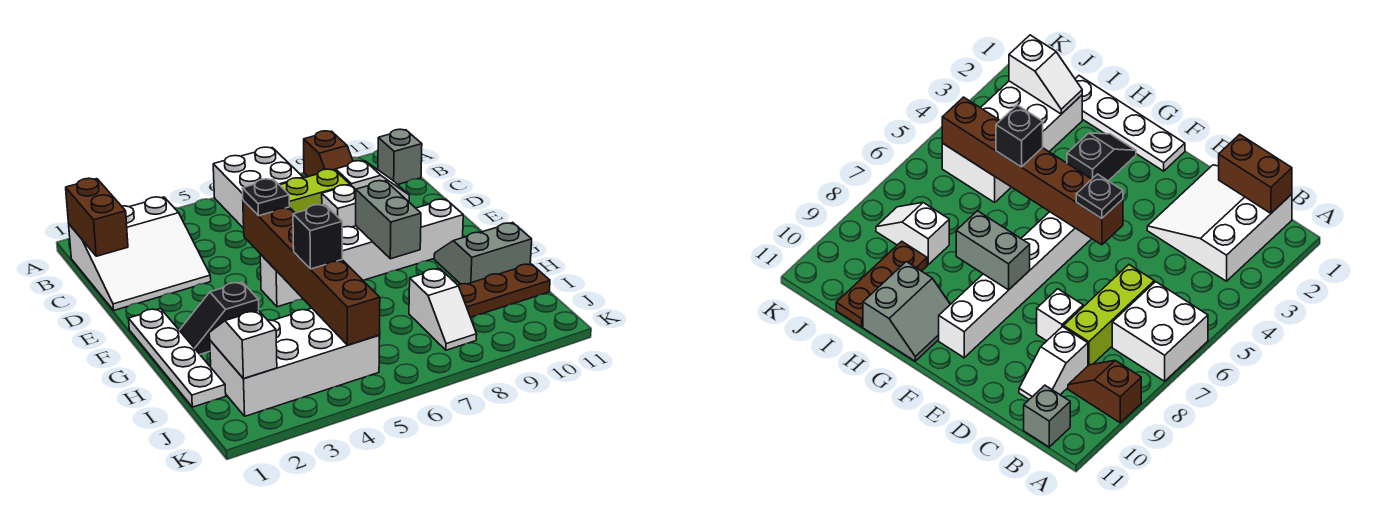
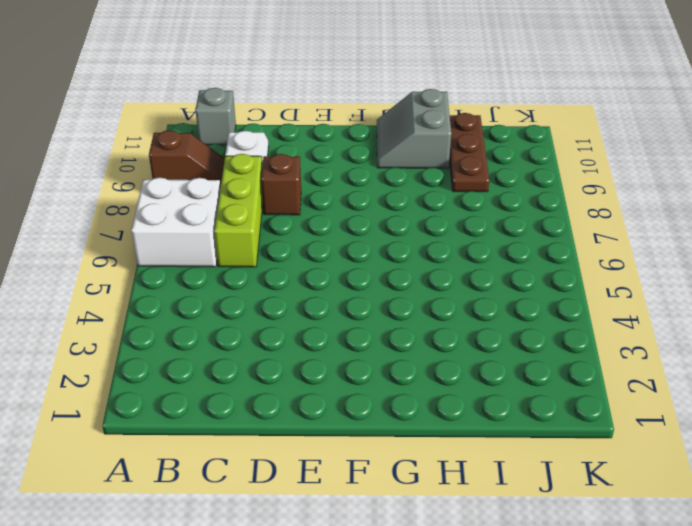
brown brick D8 level 1 -> white brick D8 level 1
none -> white slope B1:D3 level 1 top B
none -> white plate F1:I1 level 1
none -> white brick F5:F10 level 1

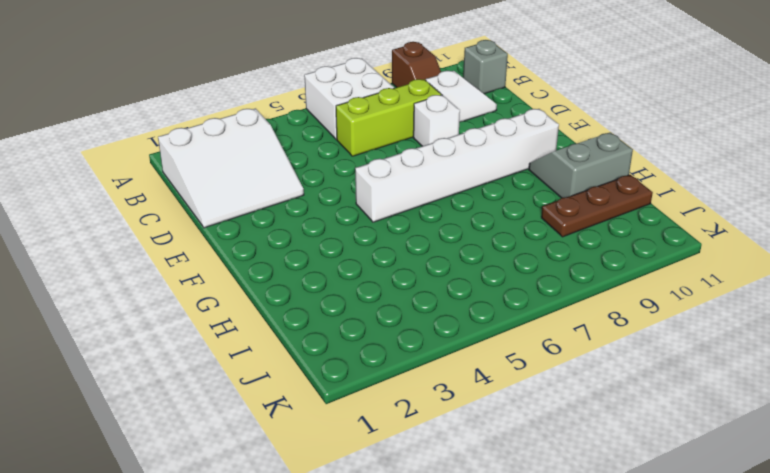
none -> white plate F1:I1 level 1
none -> black slope G2:G3 level 1 top 3
none -> white brick I2:J5 level 1

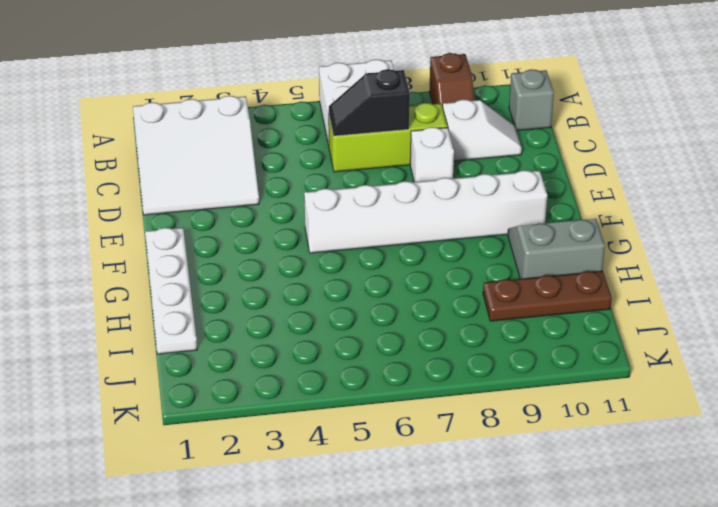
black slope C6:C7 level 2 top 7 -> black slope G2:G3 level 1 top 3
none -> white brick I2:J5 level 1
none -> white slope I8:J8 level 1 top I
none -> brown brick B1:C1 level 2

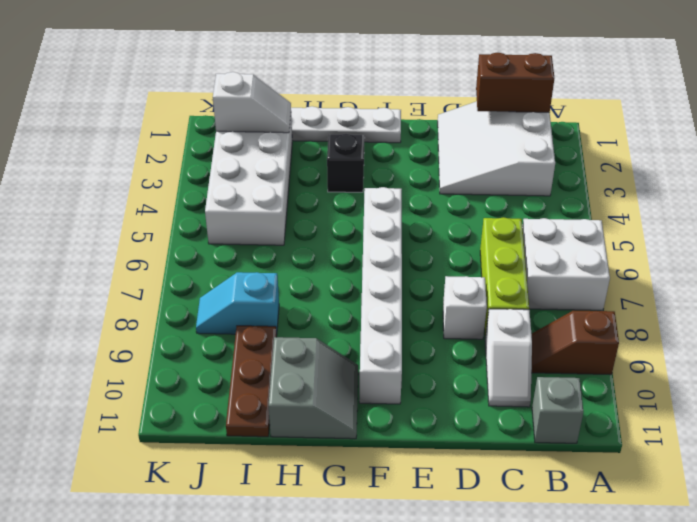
cyan slope I8:J8 level 1 top I -> white slope I8:J8 level 1 top I
none -> brown brick E5:J5 level 2
none -> grey brick F8:G8 level 2
none -> black plate E5 level 3

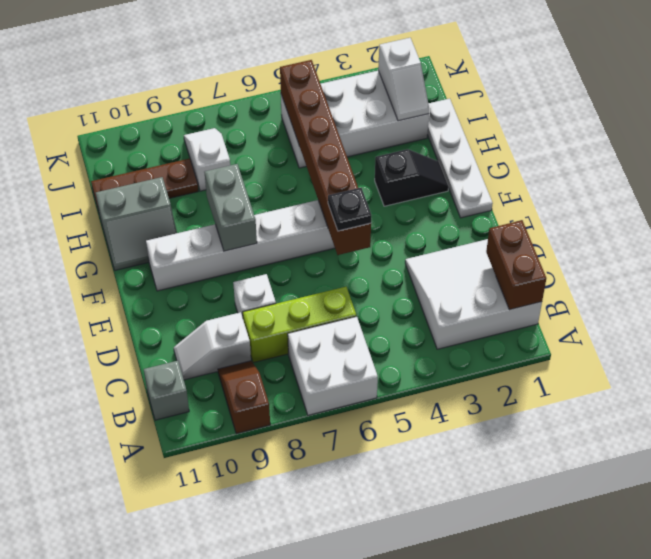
none -> black brick H5 level 3

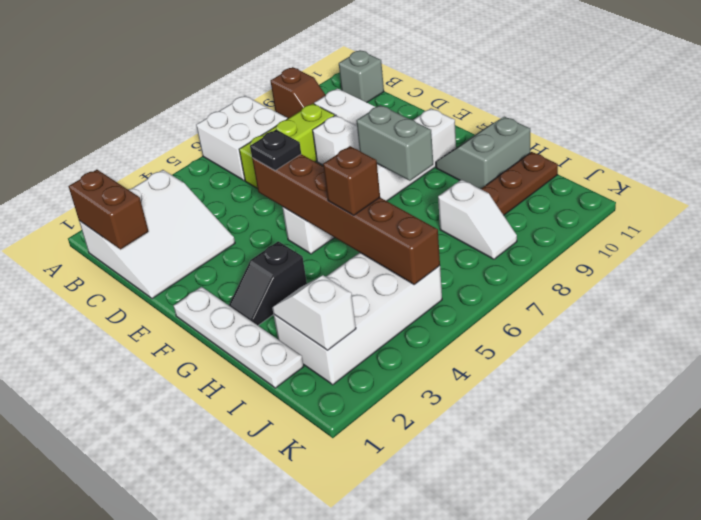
brown brick H5 level 3 -> black brick H5 level 3

